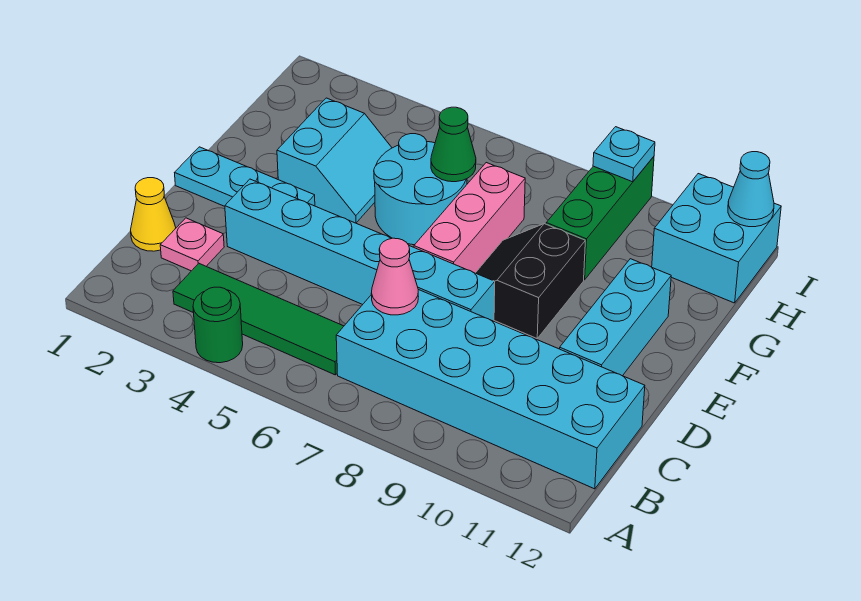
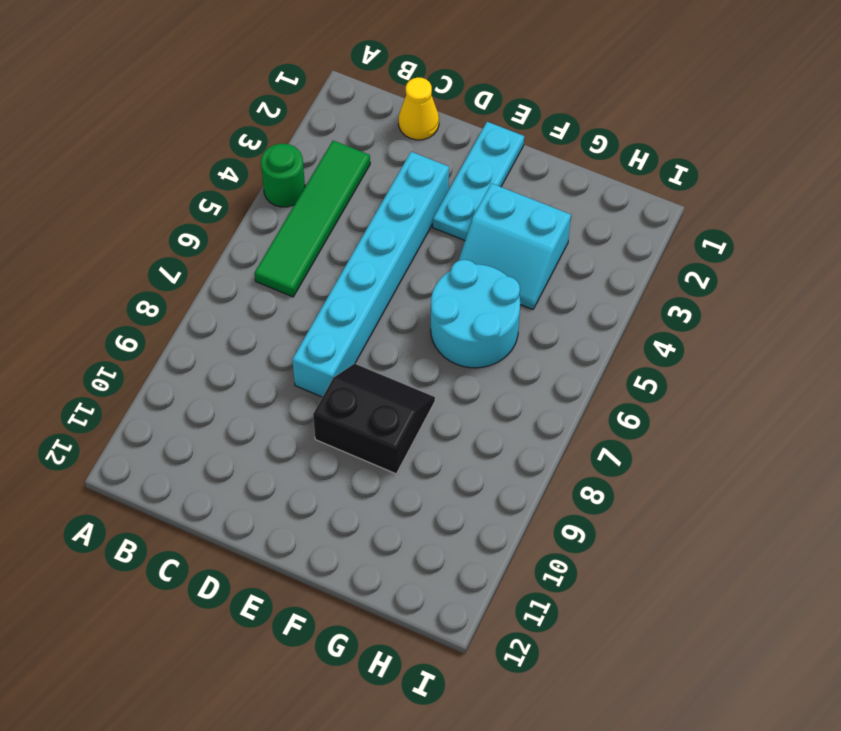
none -> cyan brick B7:C12 level 1
none -> pink plate C2 level 1
none -> cyan brick D11:F11 level 1

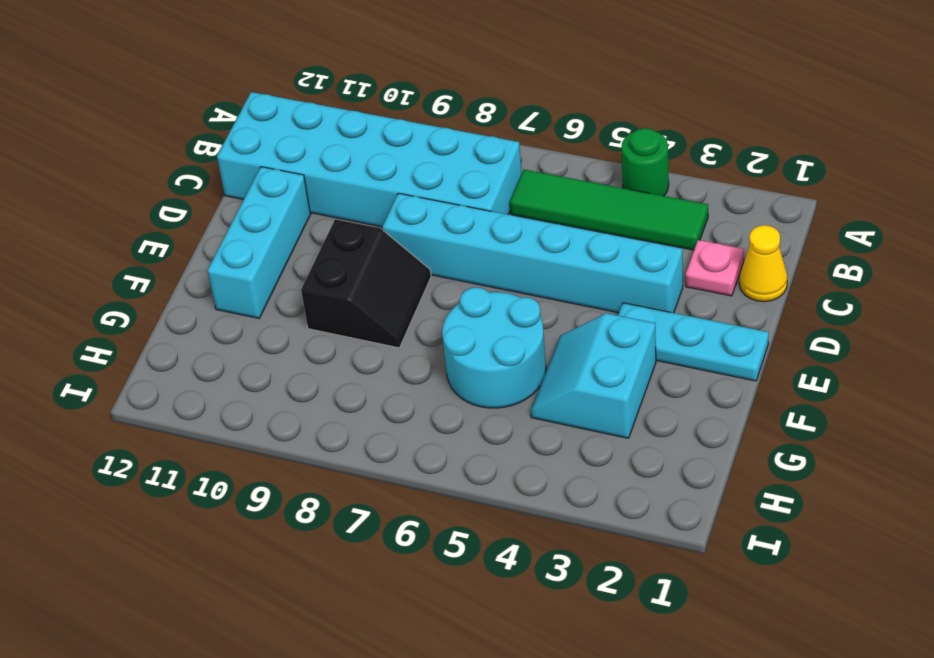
none -> pink brick E7:G7 level 1
none -> green brick G9:I9 level 1
none -> cyan brick H11:I12 level 1

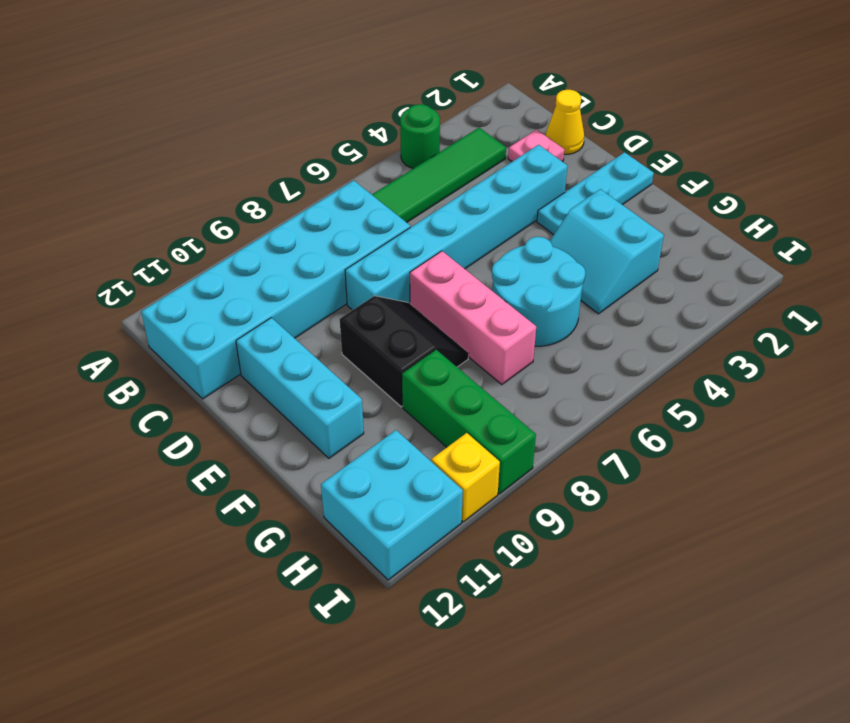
yellow brick I10 level 1 -> none
none -> pink cone C7 level 2
none -> green cone G6 level 2
none -> cyan plate I9 level 2

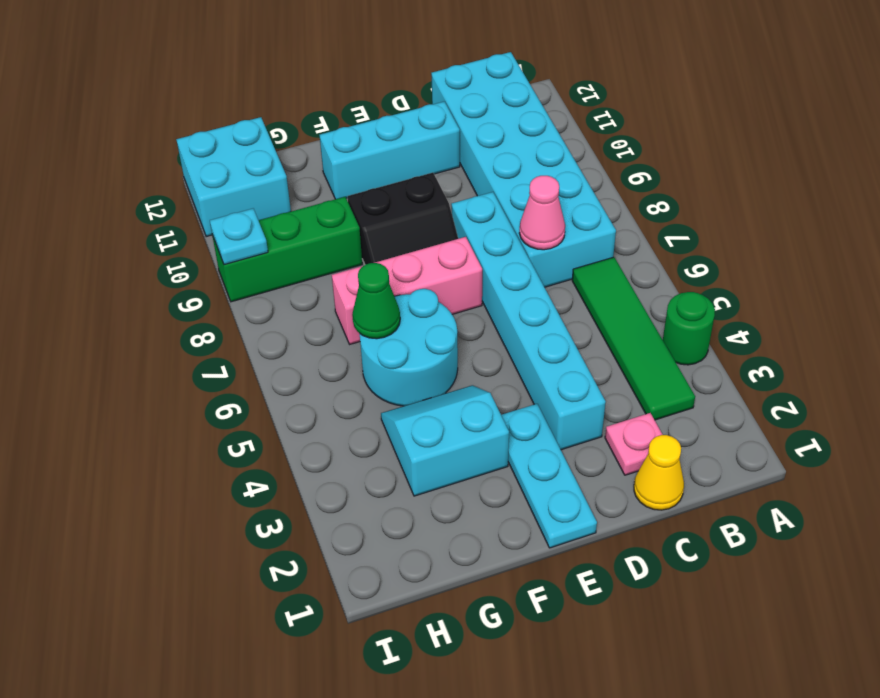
none -> cyan cone I12 level 2

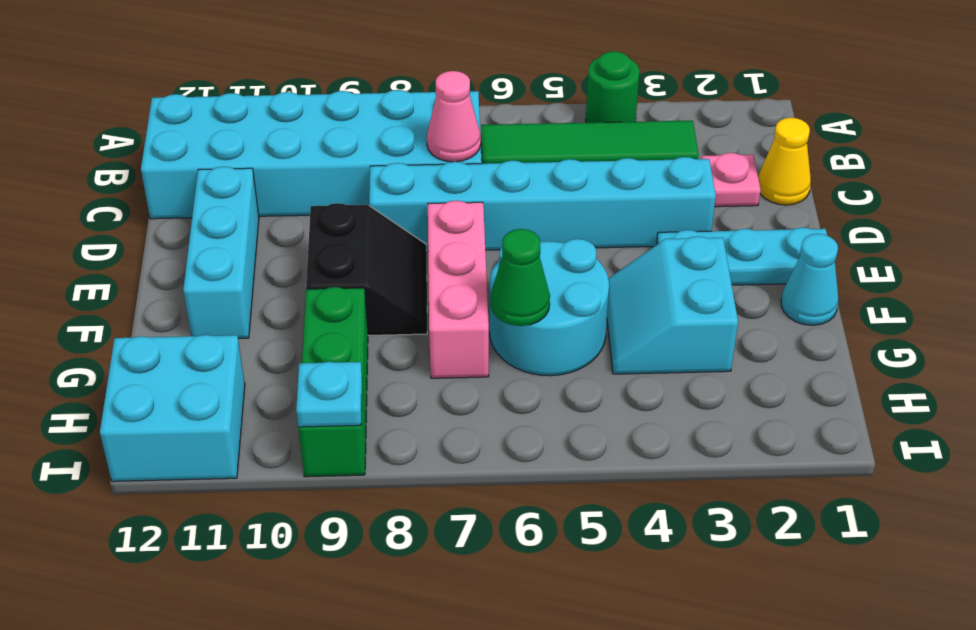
cyan cone F1 level 1 -> cyan cone I12 level 2

